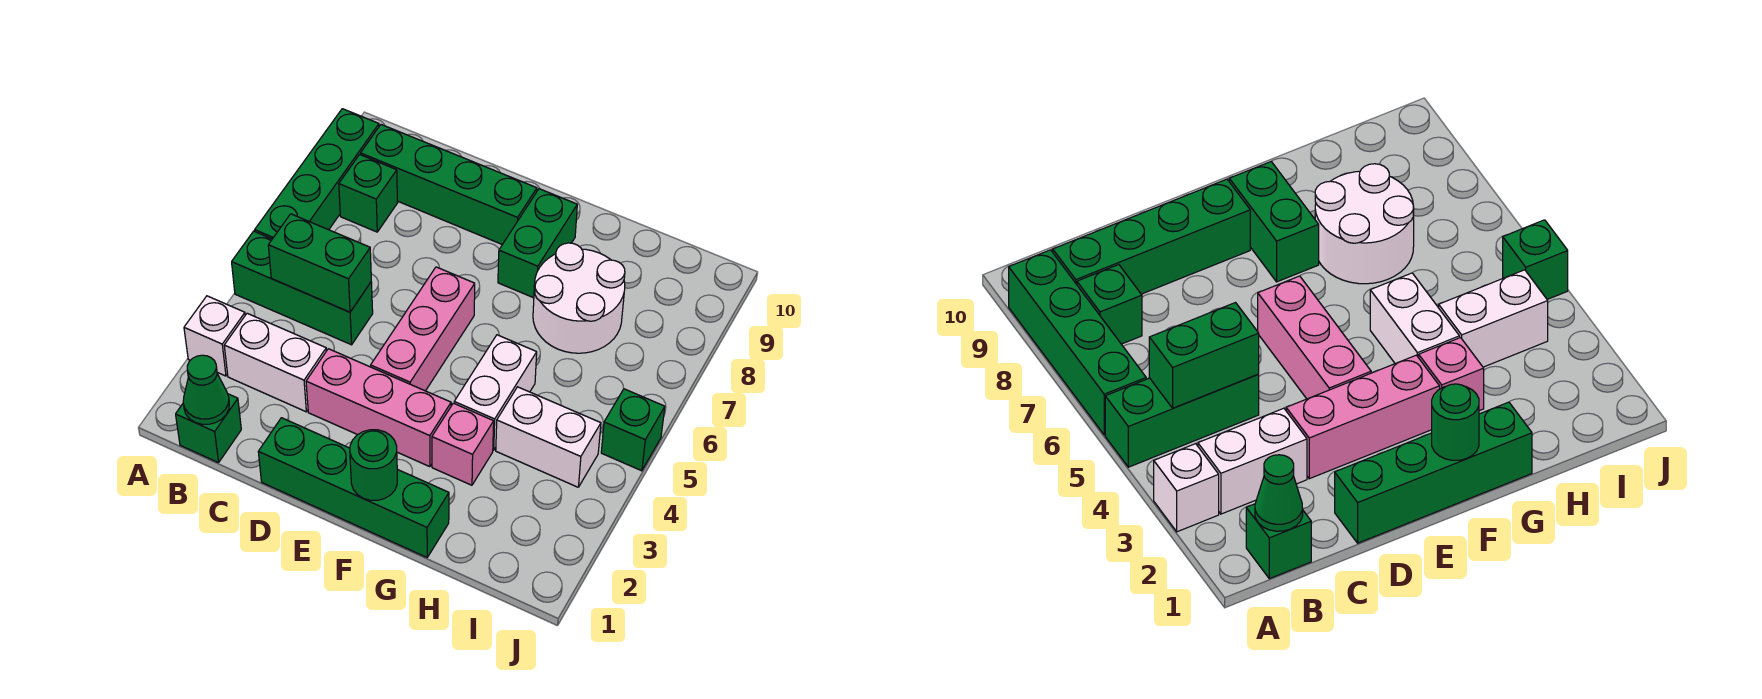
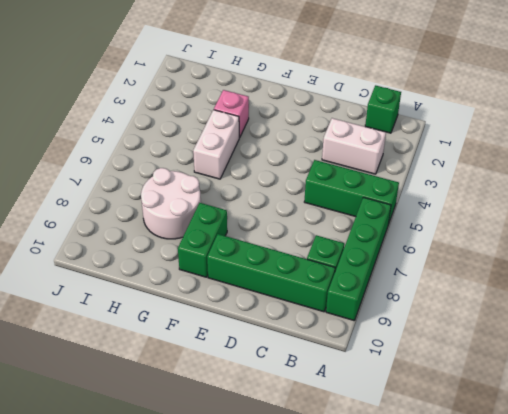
none -> white brick A3 level 1
none -> green brick D1:G1 level 1
none -> pink brick D3:F3 level 1

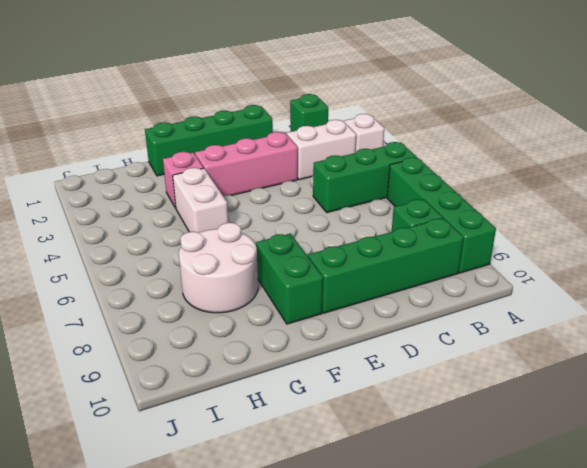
none -> pink brick E4:E6 level 1
none -> white brick H4:I4 level 1
none -> green brick J5 level 1

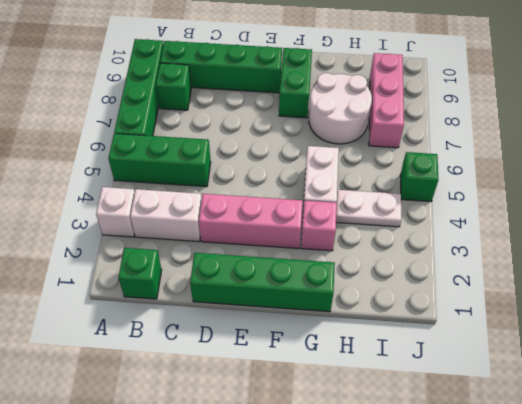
white plate H4:I4 level 1 -> white brick H4:I4 level 1
pink brick I7:I9 level 1 -> pink brick E4:E6 level 1
none -> green cone B1 level 2
none -> green brick B5:C5 level 2
none -> green round brick F1 level 2

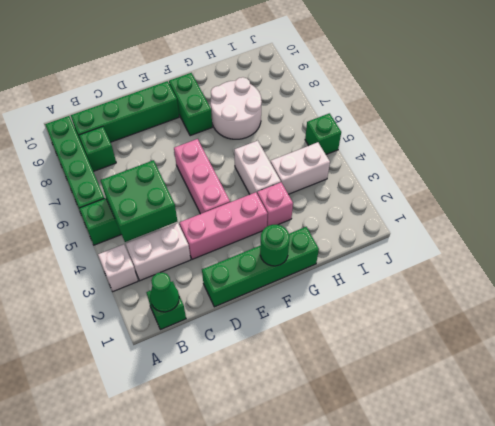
green brick B4:C5 level 2 -> green brick B5:C5 level 2

